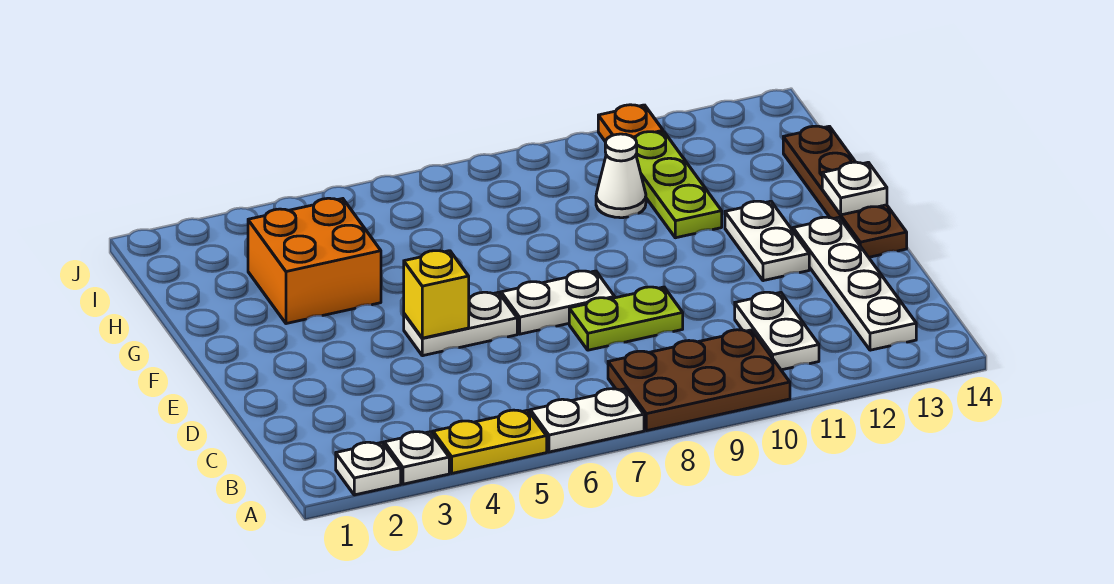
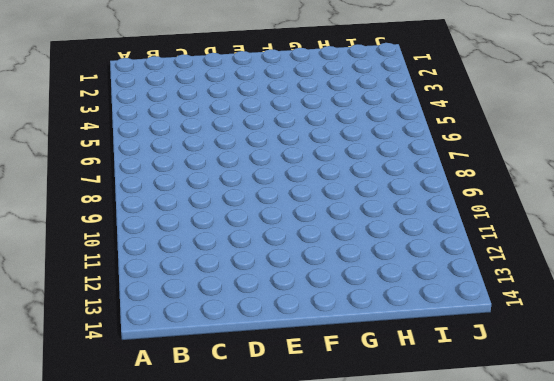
none -> white plate A2 level 1
none -> white plate A3 level 1
none -> yellow plate A4:A5 level 1

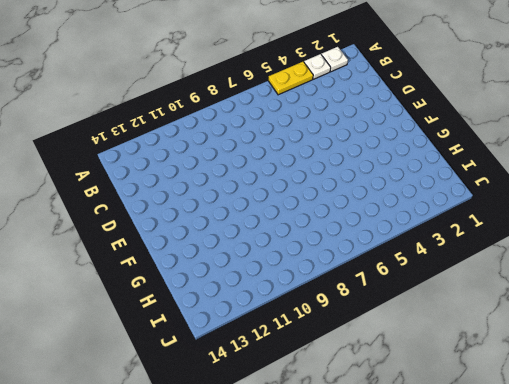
none -> white plate A6:A7 level 1
none -> brown plate A8:B10 level 1
none -> white plate B11:C11 level 1

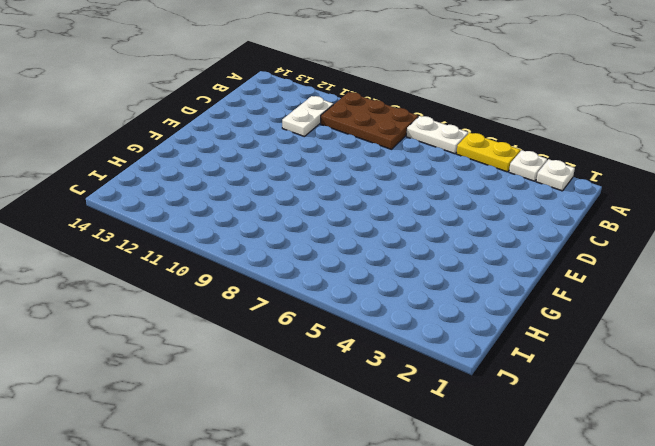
none -> white plate B13:E13 level 1
none -> lime plate D8:D9 level 1
none -> white plate E5:E6 level 1

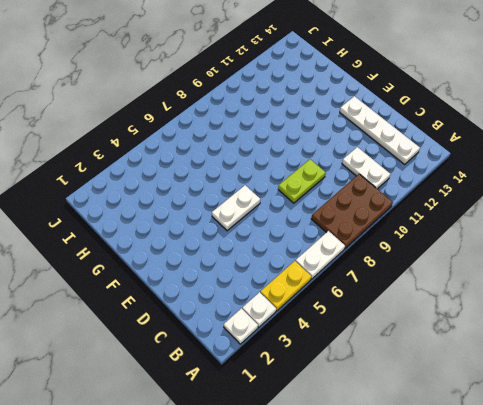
none -> white plate E7:E8 level 1
none -> white plate E12:F12 level 1
none -> brown plate E14:H14 level 1

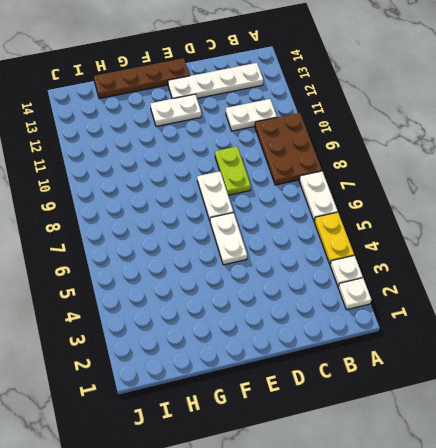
none -> orange brick G3:H4 level 1
none -> lime plate G11:I11 level 1
none -> white cone H10 level 1

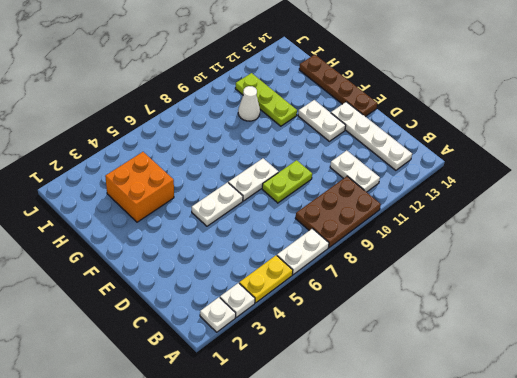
none -> orange plate J11 level 1
none -> yellow brick E5 level 2
none -> white plate F14 level 2

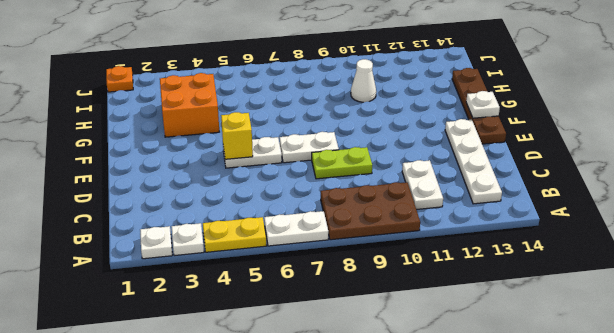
orange plate J1 level 1 -> orange plate J11 level 1
none -> white plate E12:F12 level 1
none -> lime plate G11:I11 level 1

